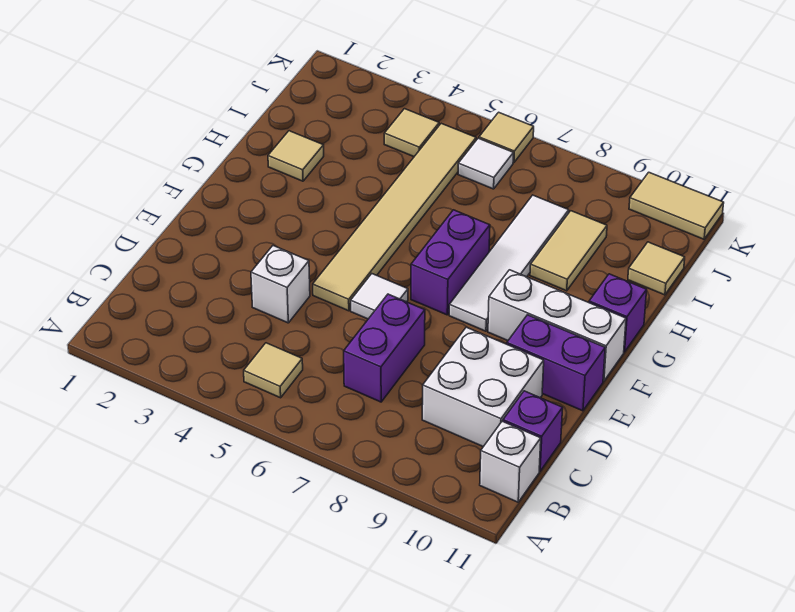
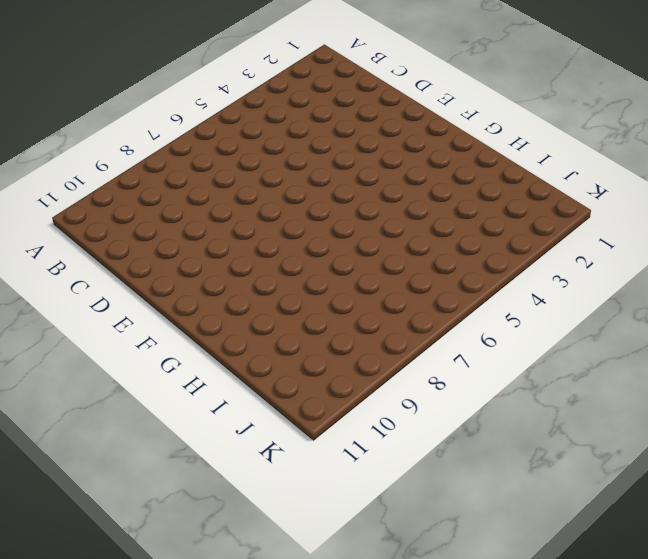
none -> tan tile B5 level 1
none -> white brick B11 level 1
none -> purple brick C7:D7 level 1

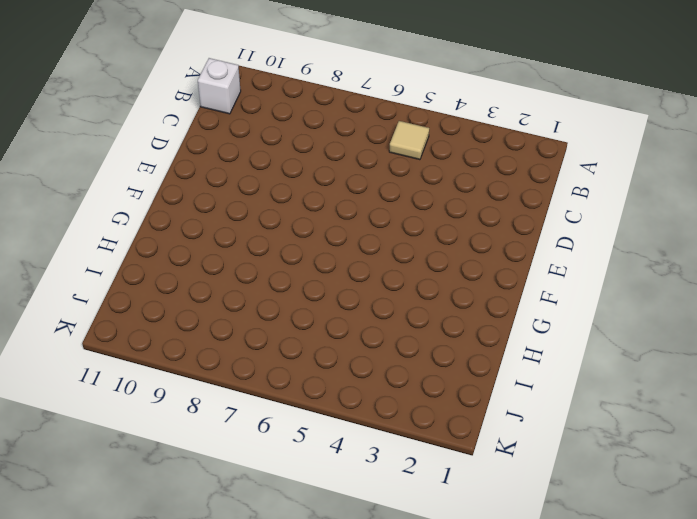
none -> purple brick C7:D7 level 1
none -> white brick C9:D10 level 1
none -> purple brick C11 level 1

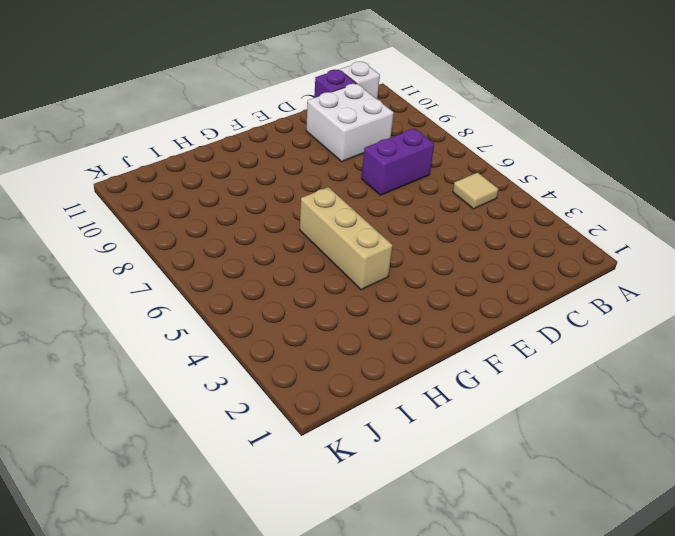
tan brick G4:G6 level 1 -> tan tile E5:J5 level 1
none -> white brick D4 level 1
none -> white tile E6 level 1
none -> purple brick E10:E11 level 1

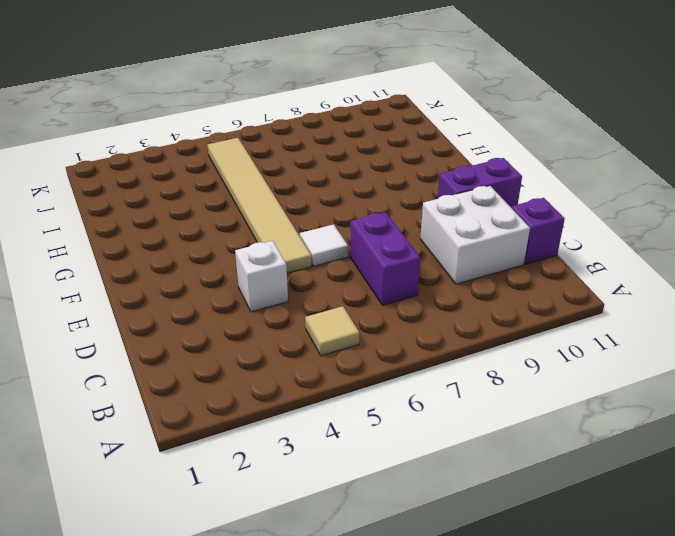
none -> white brick B11 level 1
none -> purple brick F7:G7 level 1
none -> white tile F8:I8 level 1

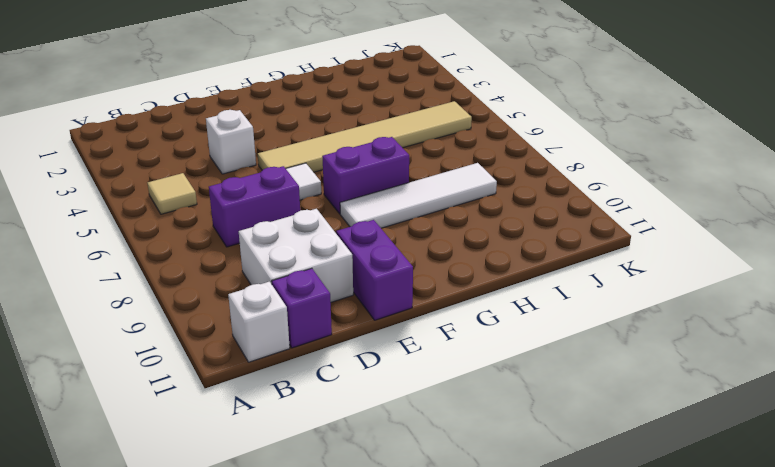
none -> white brick F9:F11 level 1
none -> purple brick G11 level 1
none -> tan tile H2 level 1

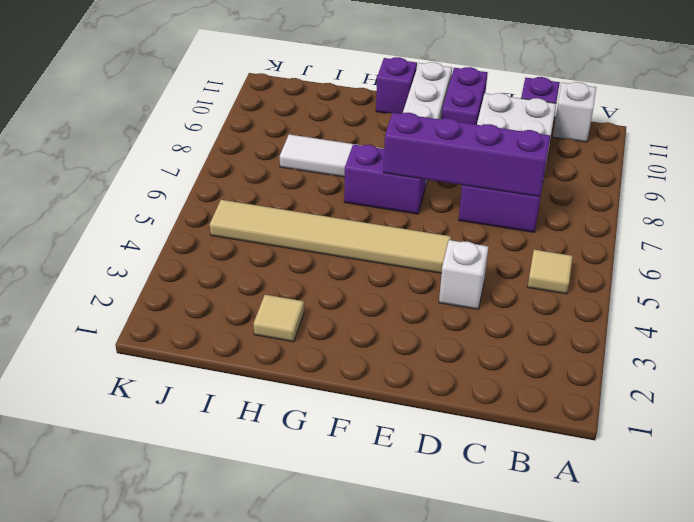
purple brick C7:F7 level 2 -> none
none -> white tile E6 level 1
none -> tan tile H9:I9 level 1
none -> tan tile I11 level 1

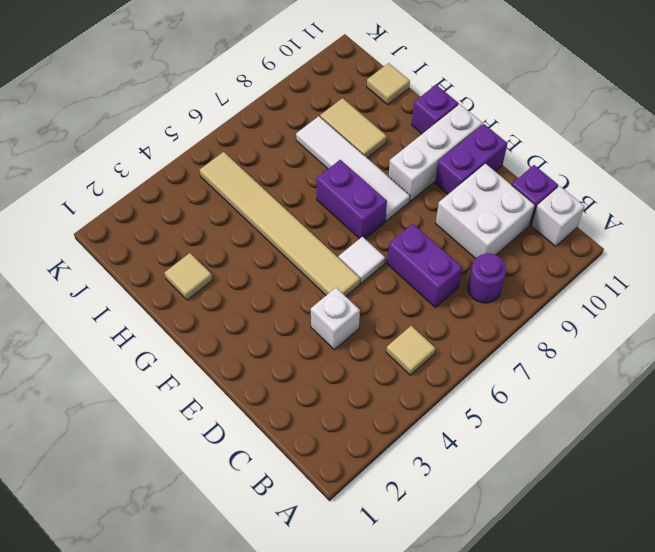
purple round brick B8 level 1 -> none
none -> tan tile J4 level 1
none -> white tile J6 level 1
none -> tan tile K6 level 1

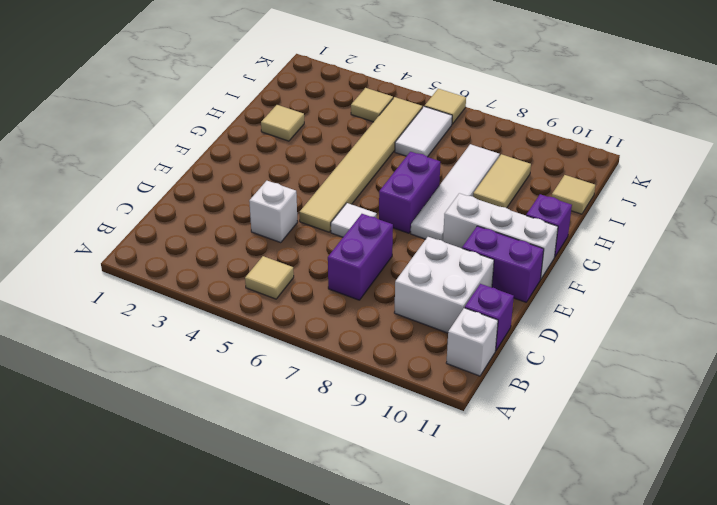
white tile I6:J6 level 1 -> white tile J6 level 1
none -> tan tile K10:K11 level 1

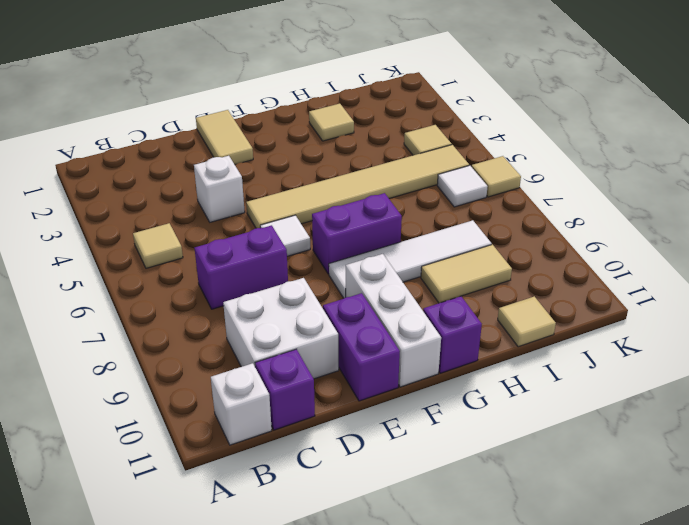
tan tile E1:E2 level 1 -> tan tile K10:K11 level 1

